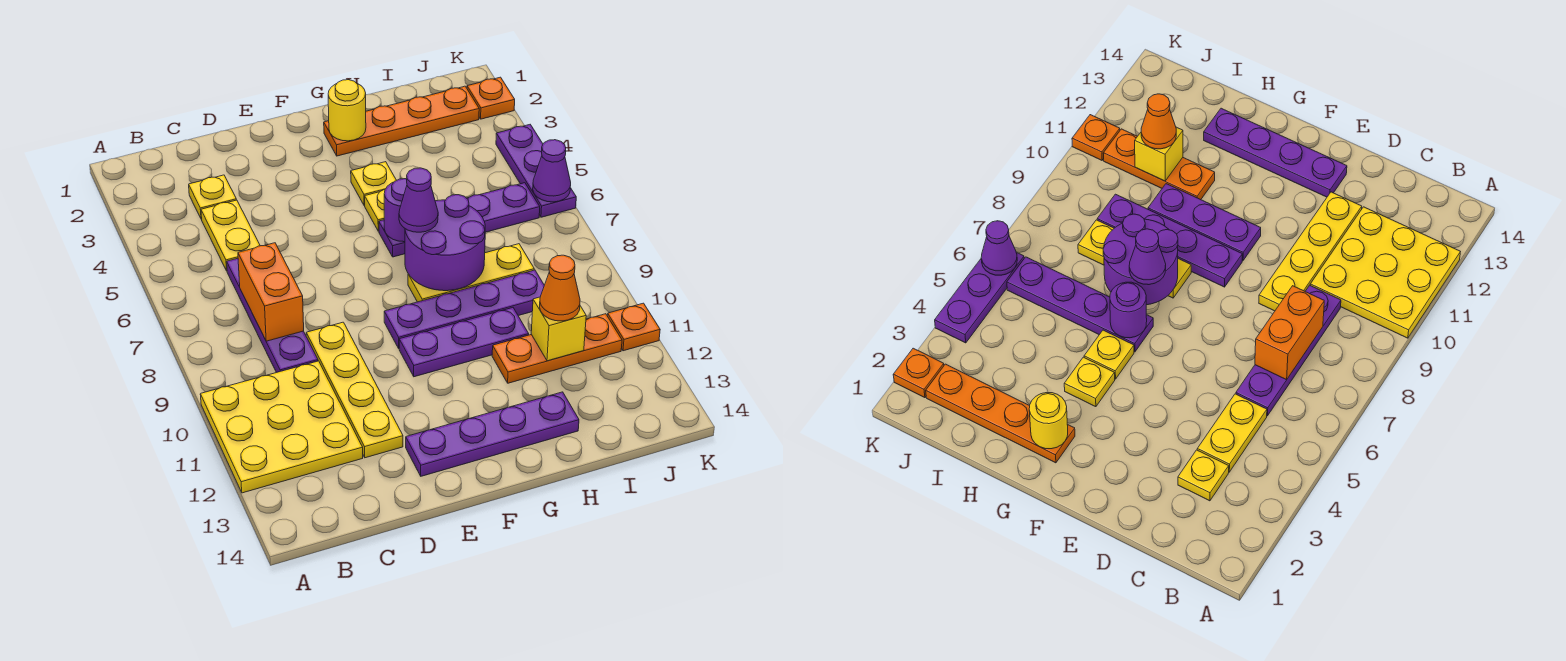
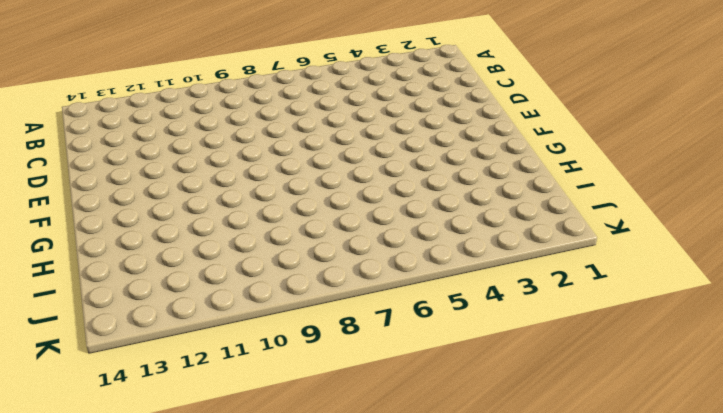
none -> yellow plate A10:C12 level 1
none -> yellow plate C3 level 1
none -> yellow plate C4:C5 level 1

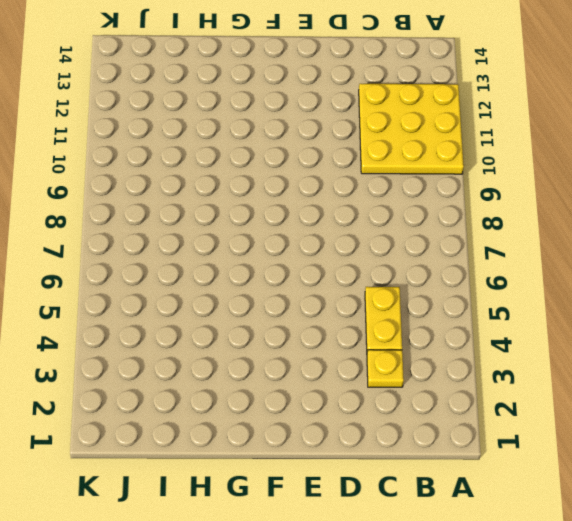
none -> purple plate C6:C9 level 1
none -> yellow plate D9:D12 level 1
none -> purple plate E13:H13 level 1

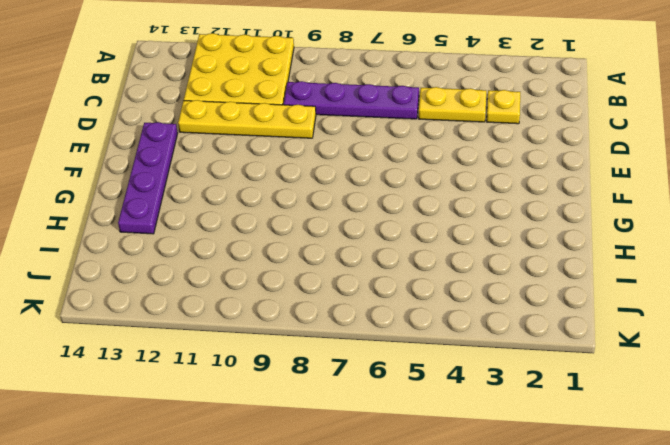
none -> purple plate F9:I9 level 1
none -> purple plate F10:H10 level 1
none -> orange plate G2:J2 level 1

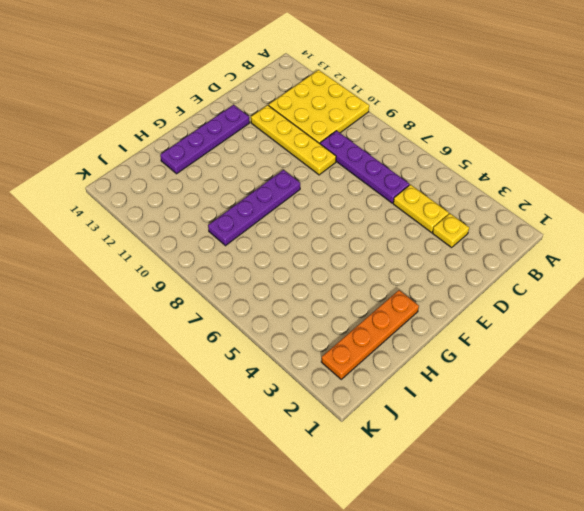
none -> purple plate F10:H10 level 1
none -> yellow plate G4 level 1
none -> yellow plate G5 level 1

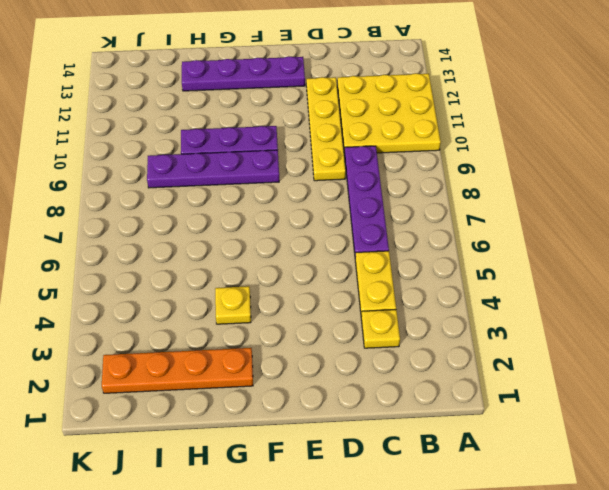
none -> yellow plate G5 level 1
none -> purple plate G6:J6 level 1
none -> yellow plate G8:I8 level 1

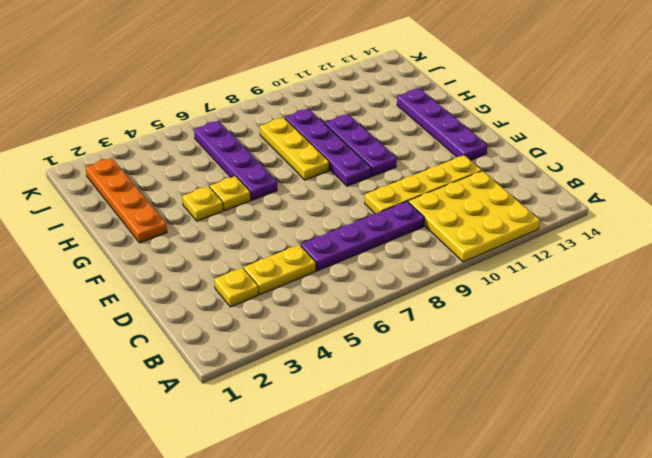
none -> orange plate H11:J11 level 1
none -> orange plate K2 level 1
none -> purple plate K4:K6 level 1

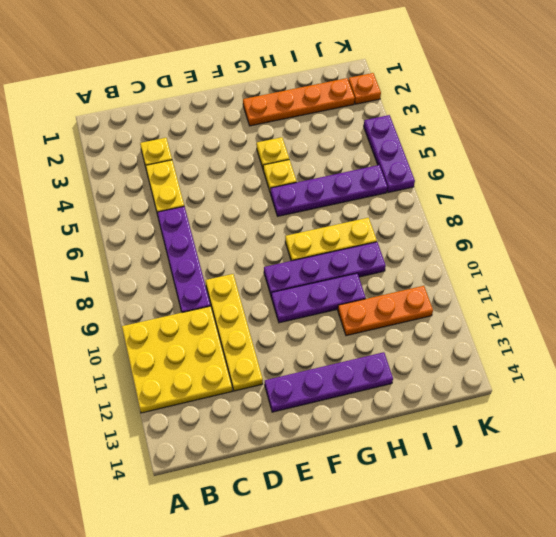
none -> orange plate K11 level 1
none -> orange brick C7:C8 level 2
none -> yellow round brick G2 level 2

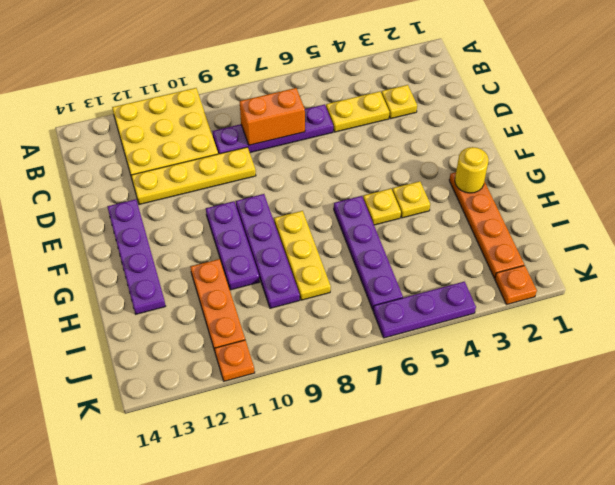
none -> purple round brick G6 level 2
none -> purple round brick G7:H8 level 2
none -> yellow brick I11 level 2

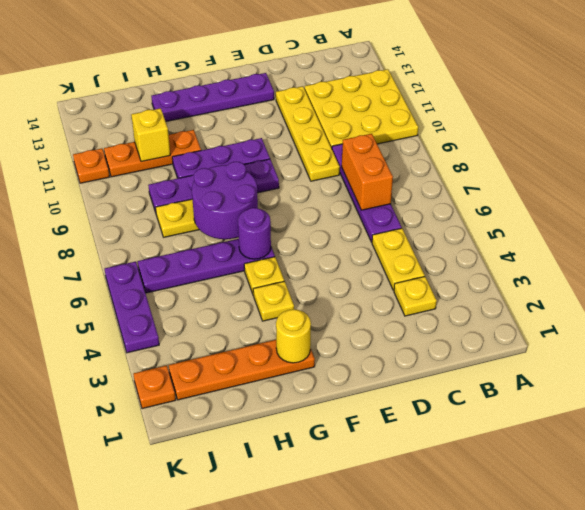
none -> purple cone K6 level 2
none -> purple cone G7 level 3
none -> orange cone I11 level 3

